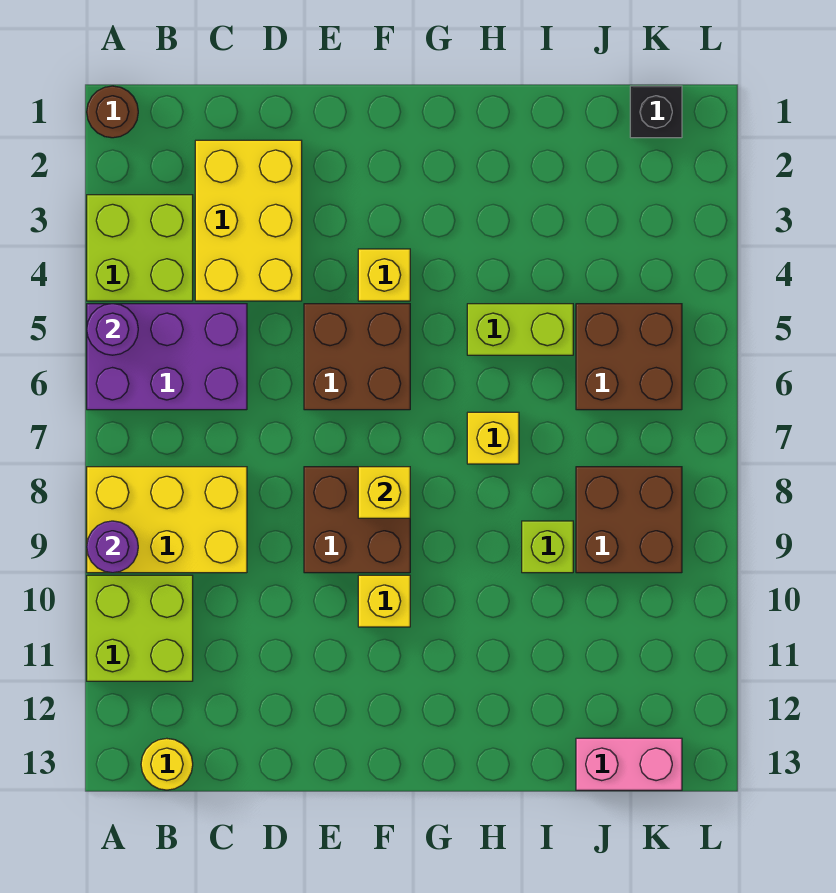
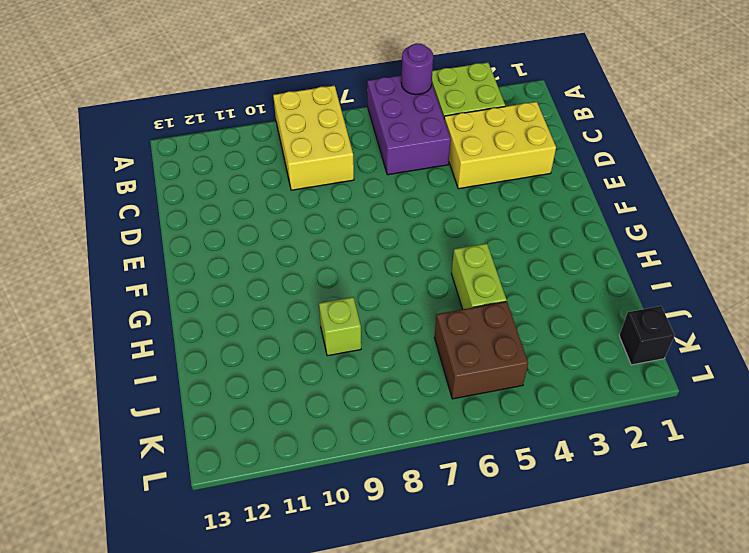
none -> brown round brick A1 level 1
none -> lime brick A10:B11 level 1
none -> yellow round brick B13 level 1

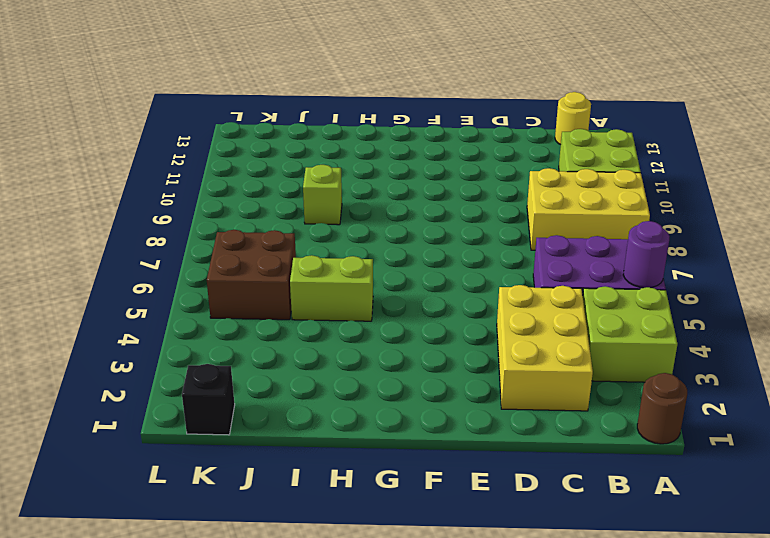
none -> brown brick E5:F6 level 1
none -> brown brick E8:F9 level 1
none -> yellow brick F4 level 1

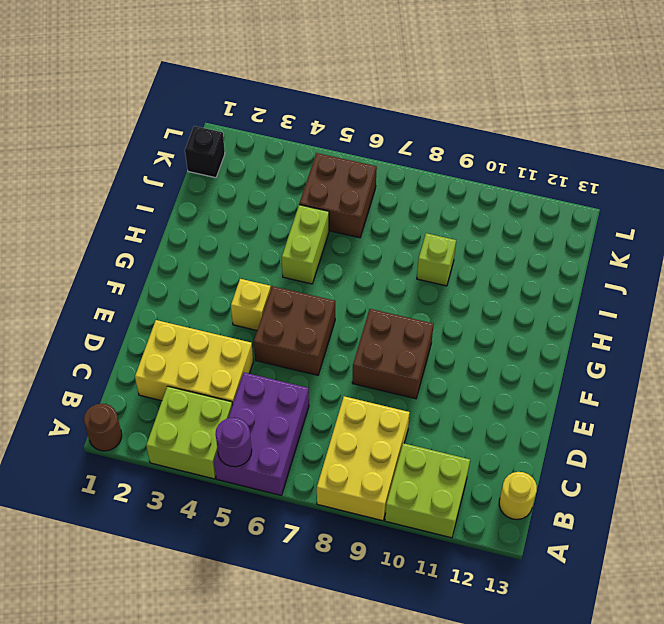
none -> yellow brick F10 level 1
none -> yellow brick H7 level 1
none -> brown brick J8:K9 level 1

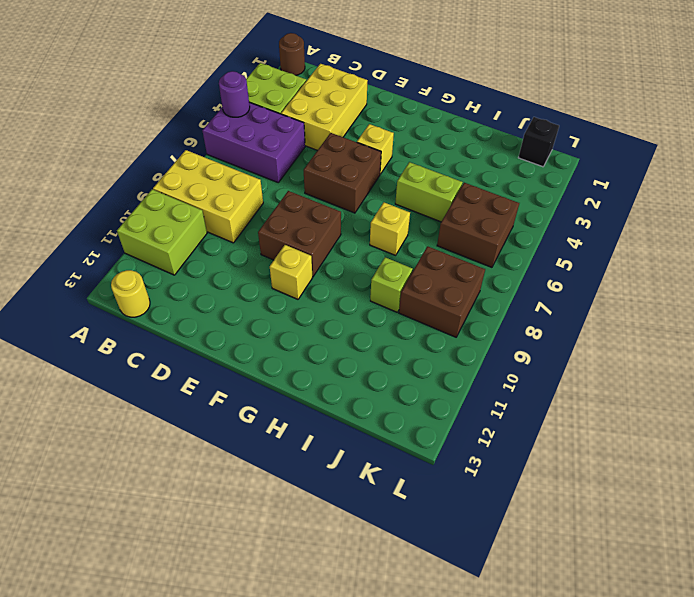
none -> pink brick J13:K13 level 1
none -> purple round brick A9 level 2
none -> yellow brick F8 level 2

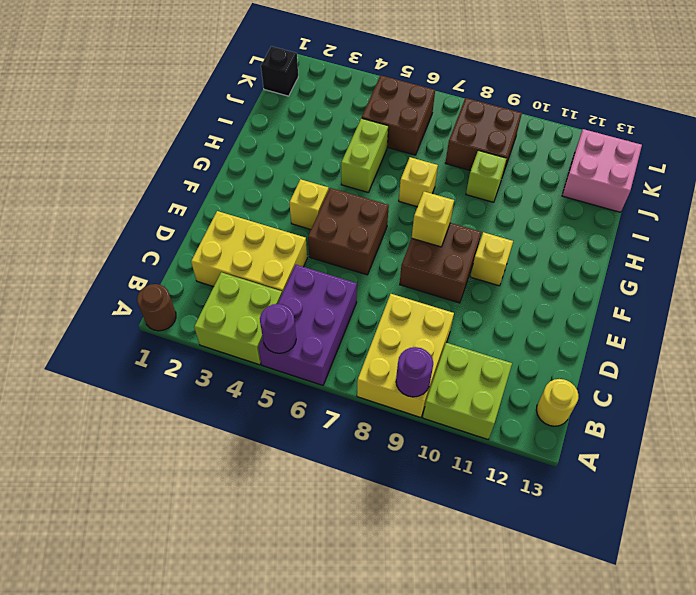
pink brick J12:K13 level 1 -> pink brick J13:K13 level 1

